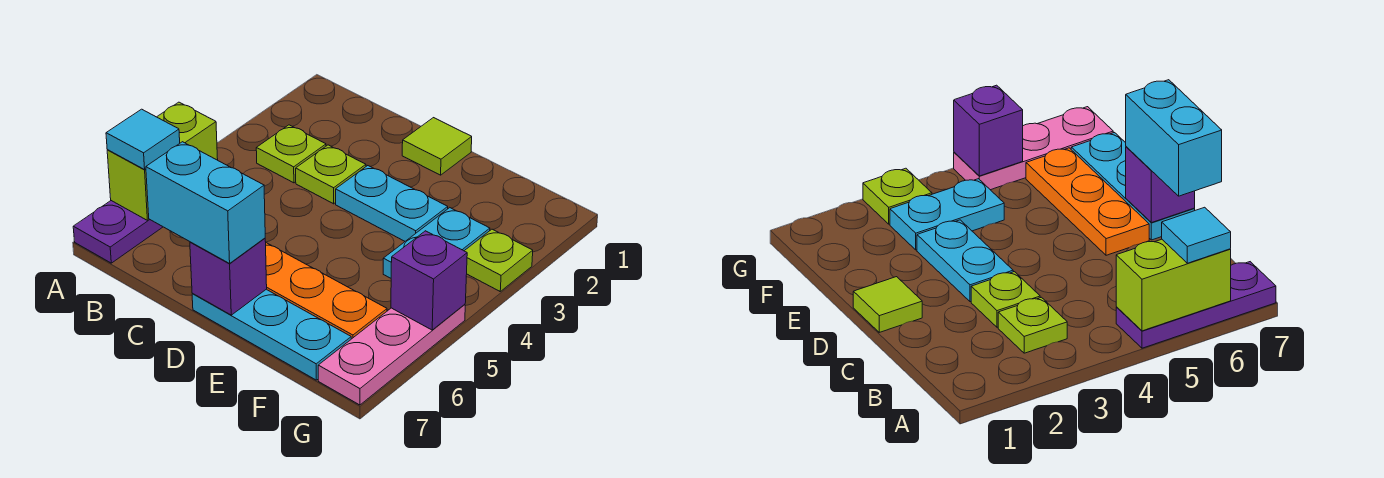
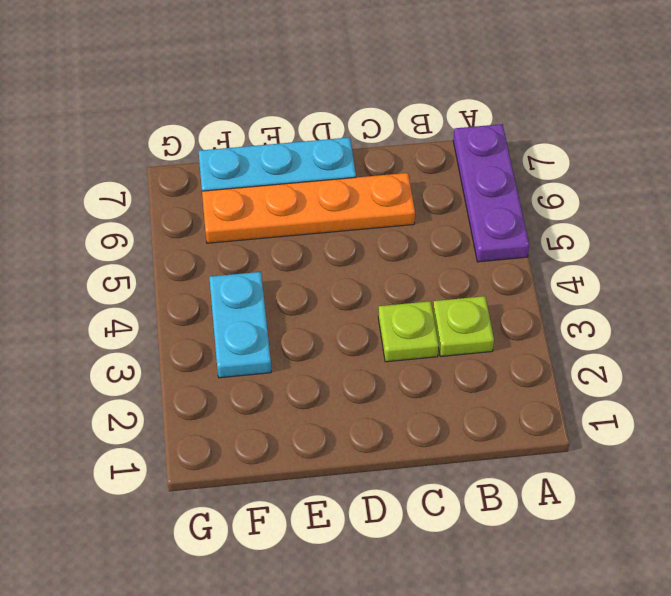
orange plate C6:F6 level 1 -> orange plate D6:F6 level 1
none -> lime tile D1 level 1
none -> cyan plate D3:E3 level 1
none -> lime plate G3 level 1

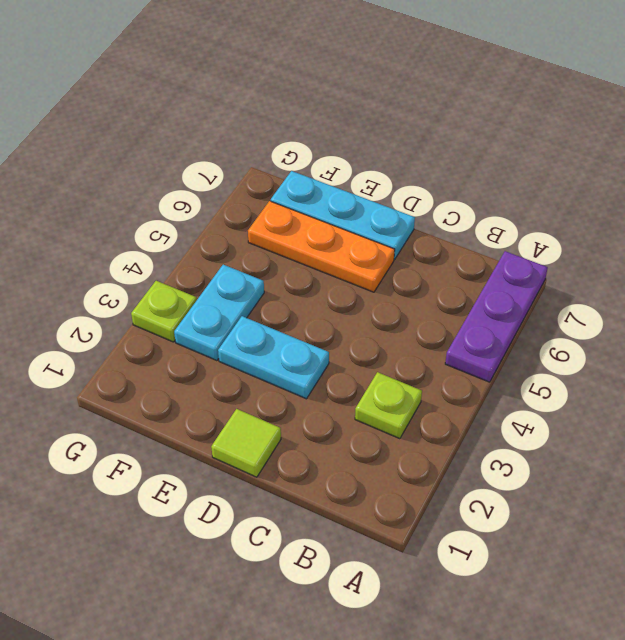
none -> lime plate C3 level 1
none -> pink plate G5:G7 level 1
none -> lime brick A5:A6 level 2

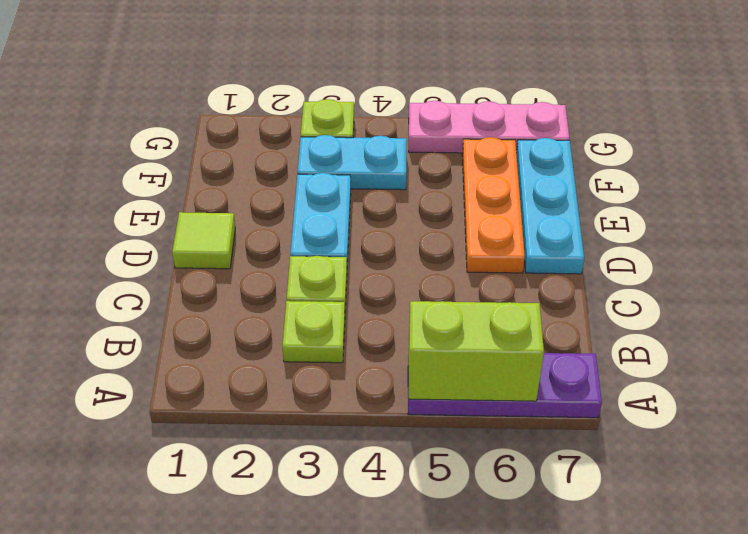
none -> purple brick D7 level 2
none -> purple brick G5 level 2
none -> cyan tile A6 level 3

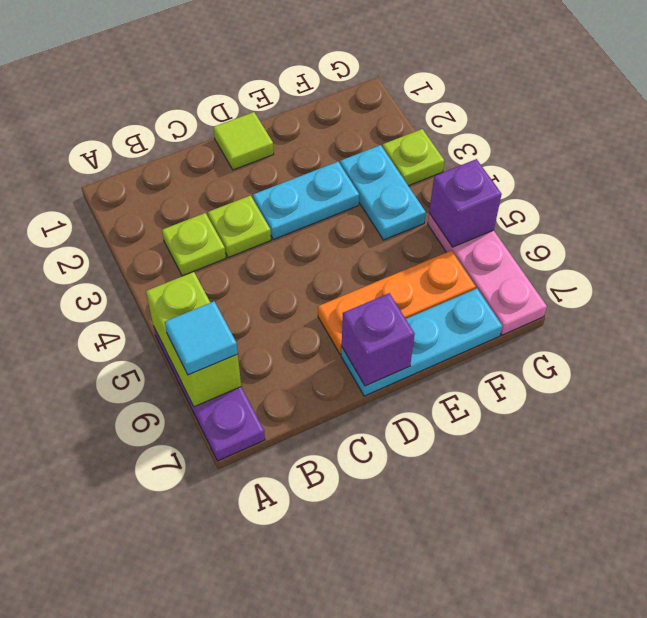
none -> cyan brick C7:D7 level 3

